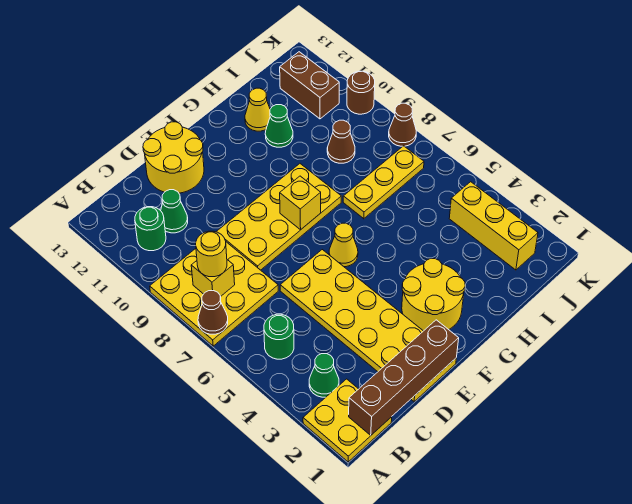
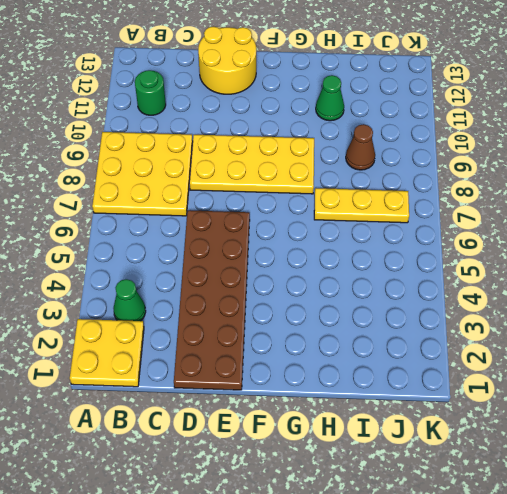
brown plate D1:E6 level 1 -> yellow plate D1:E6 level 1
none -> green round brick B5 level 1
none -> green cone C11 level 1
none -> yellow round brick F2:G3 level 1

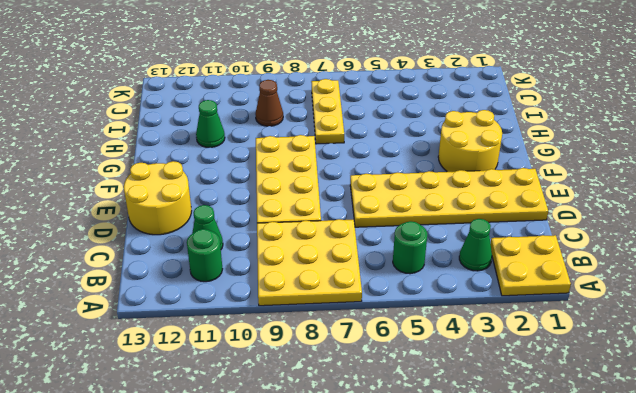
none -> yellow cone F6 level 1
none -> yellow cone H12 level 1
none -> yellow brick J2:J4 level 1

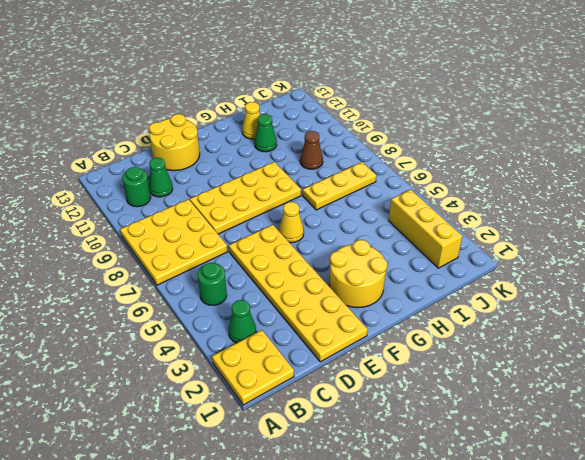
none -> brown brick J11:J12 level 1
none -> brown cone K8 level 1
none -> brown round brick K10 level 1

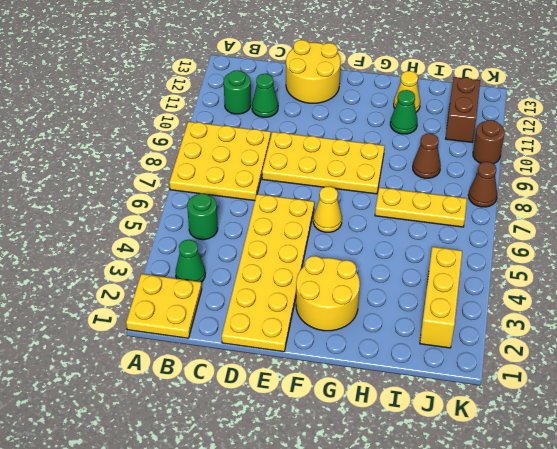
none -> brown cone A7 level 2
none -> brown brick B1:E1 level 2
none -> yellow brick B8 level 2

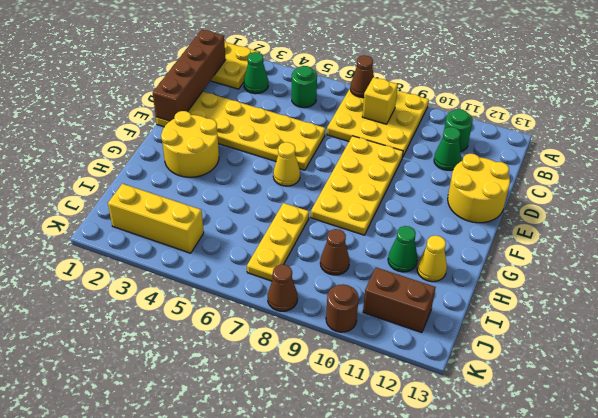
none -> yellow brick F8 level 2
none -> yellow round brick B8 level 3

